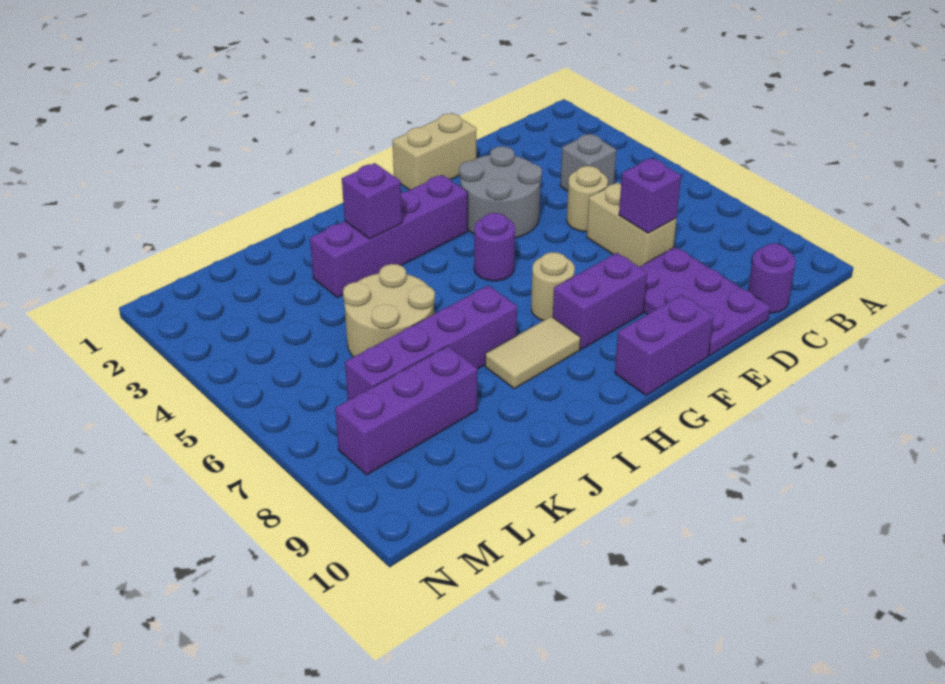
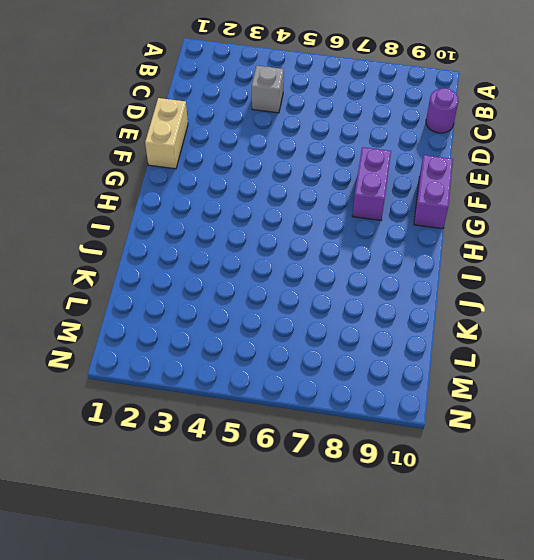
none -> tan round brick D5 level 1
none -> tan brick D6:D7 level 1
none -> purple plate D8:E10 level 1

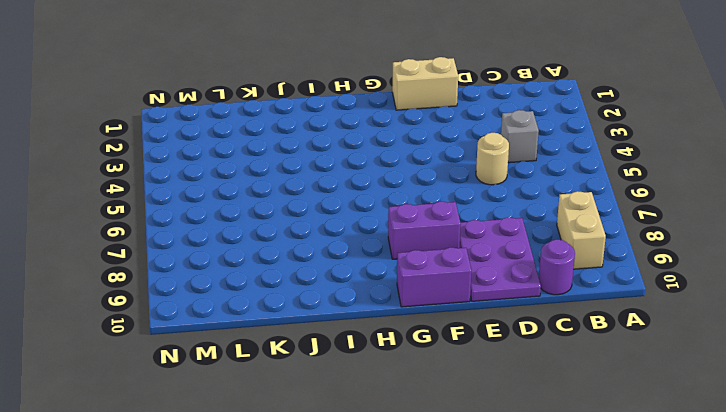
tan brick B8:B9 level 1 -> tan brick D6:D7 level 1
none -> grey round brick E3:F4 level 1
none -> purple brick G3:J3 level 1
none -> purple round brick G5 level 1

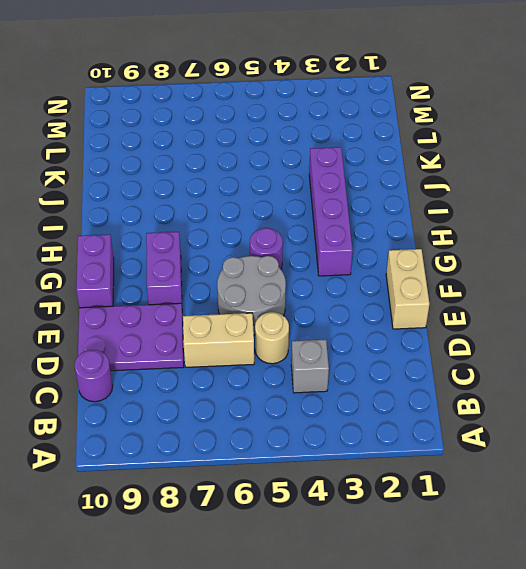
grey round brick E5:F6 level 1 -> grey round brick E3:F4 level 1
none -> tan round brick G7 level 1
none -> tan tile H8:I8 level 1
none -> purple brick I7:L7 level 1

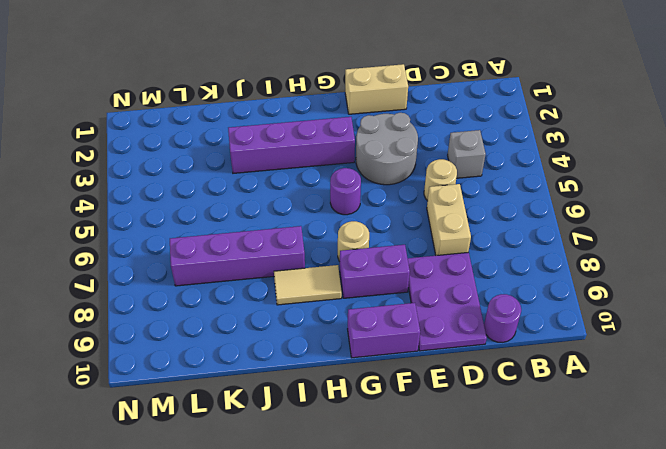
none -> tan round brick J5:K6 level 1
none -> purple brick K8:M8 level 1
none -> purple brick D7 level 2

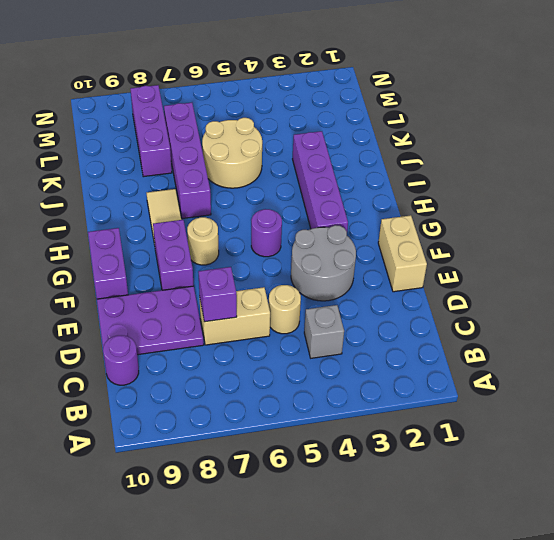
none -> purple brick I3 level 2

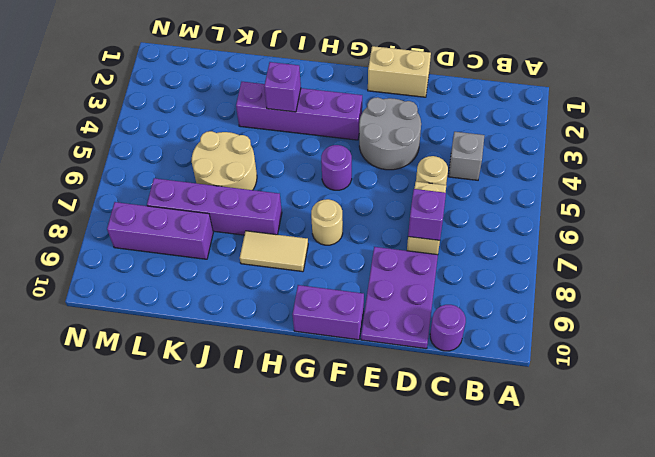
none -> purple brick F8:G8 level 1

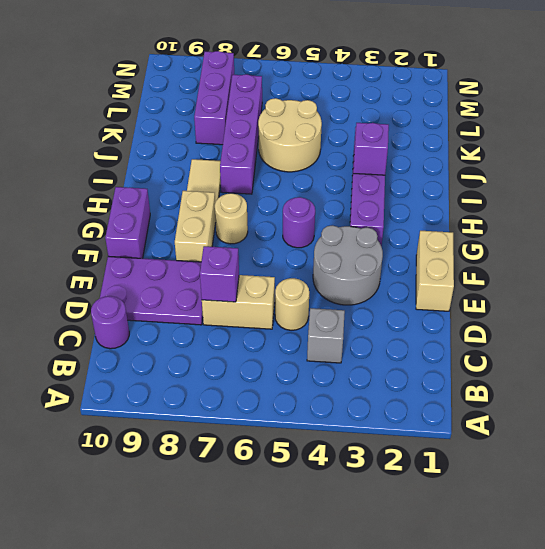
tan brick F8:G8 level 1 -> purple brick F8:G8 level 1

